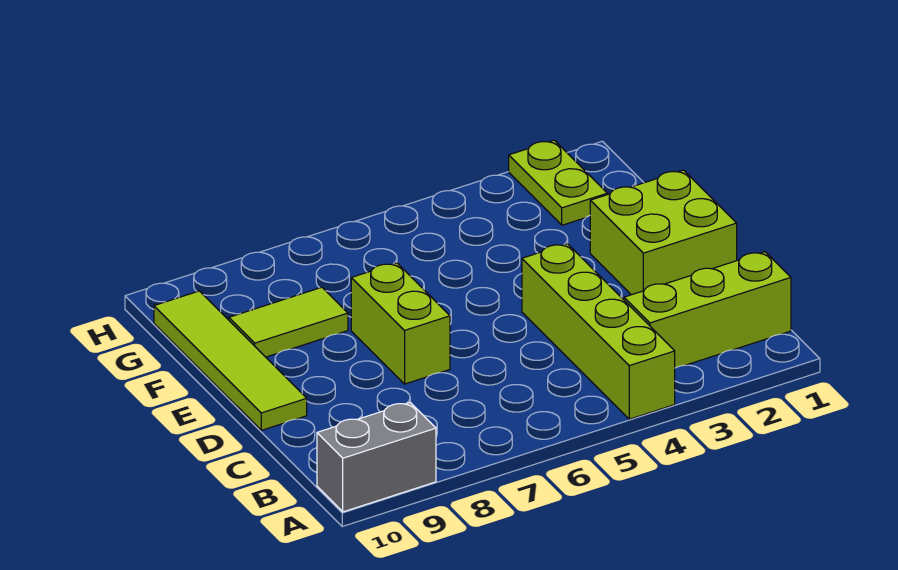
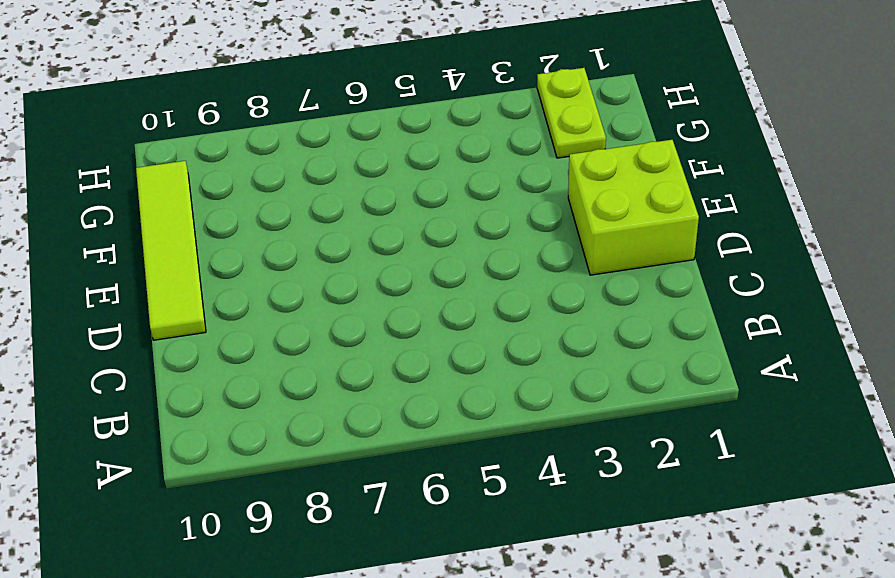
none -> lime brick A4:D4 level 1
none -> grey brick A9:A10 level 1

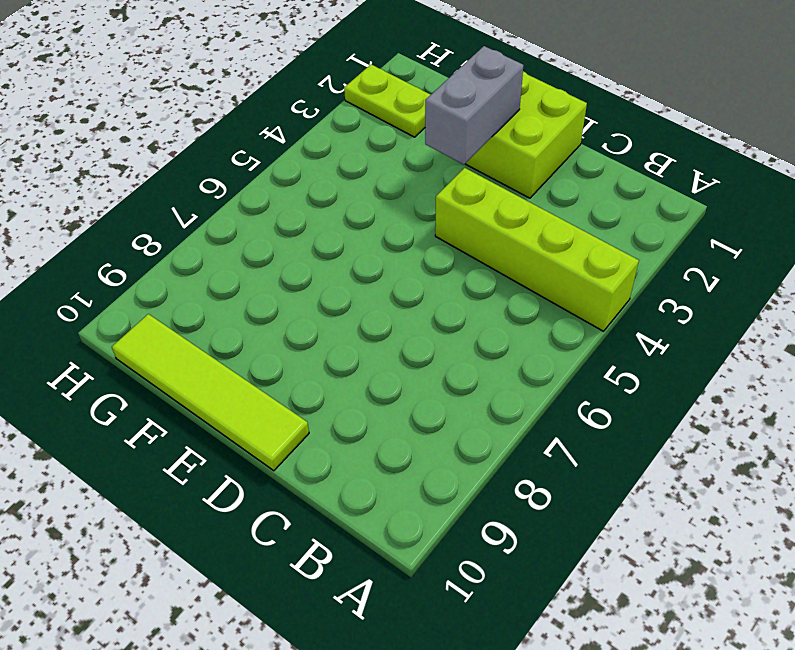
grey brick E2:E3 level 2 -> grey brick A9:A10 level 1
none -> lime brick B1:B3 level 1
none -> lime brick D7:E7 level 1

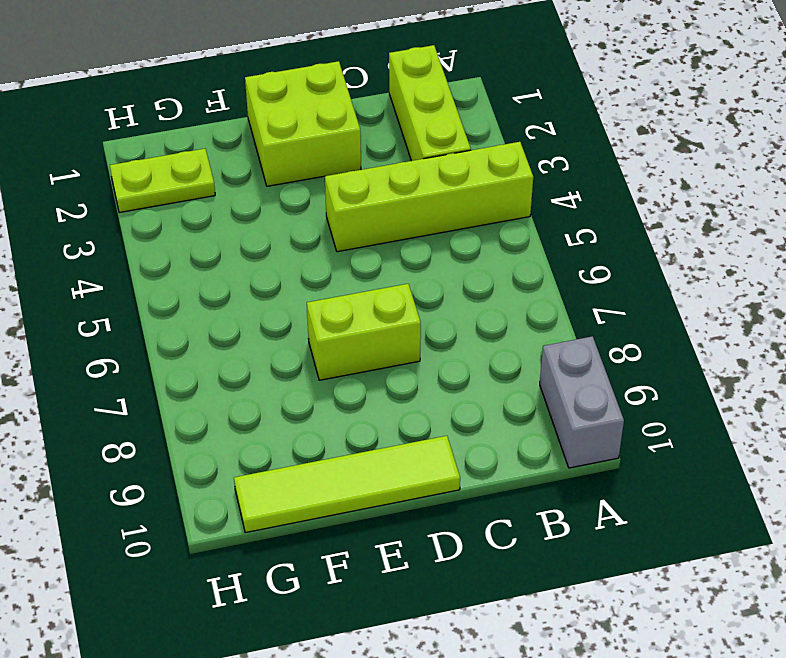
none -> lime tile F8:F9 level 1

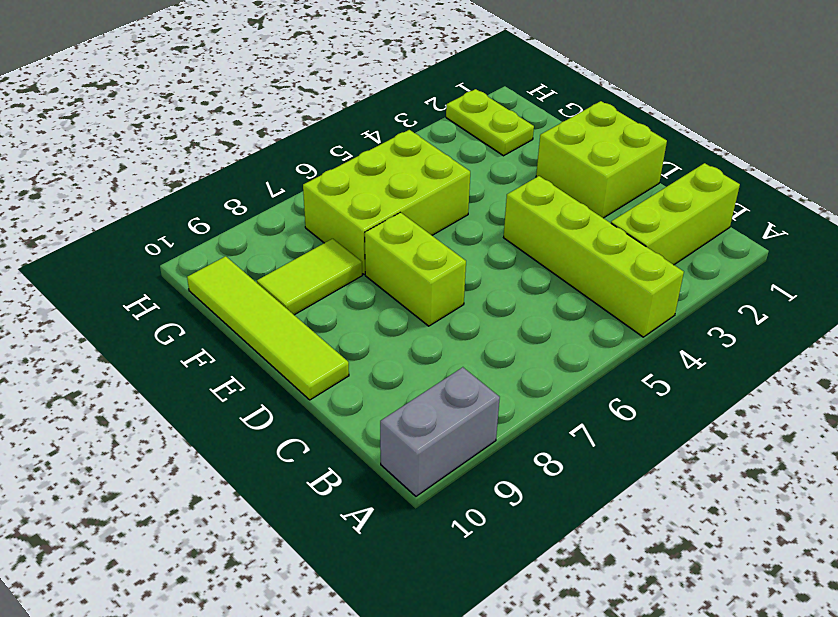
lime brick F5:G7 level 1 -> none

